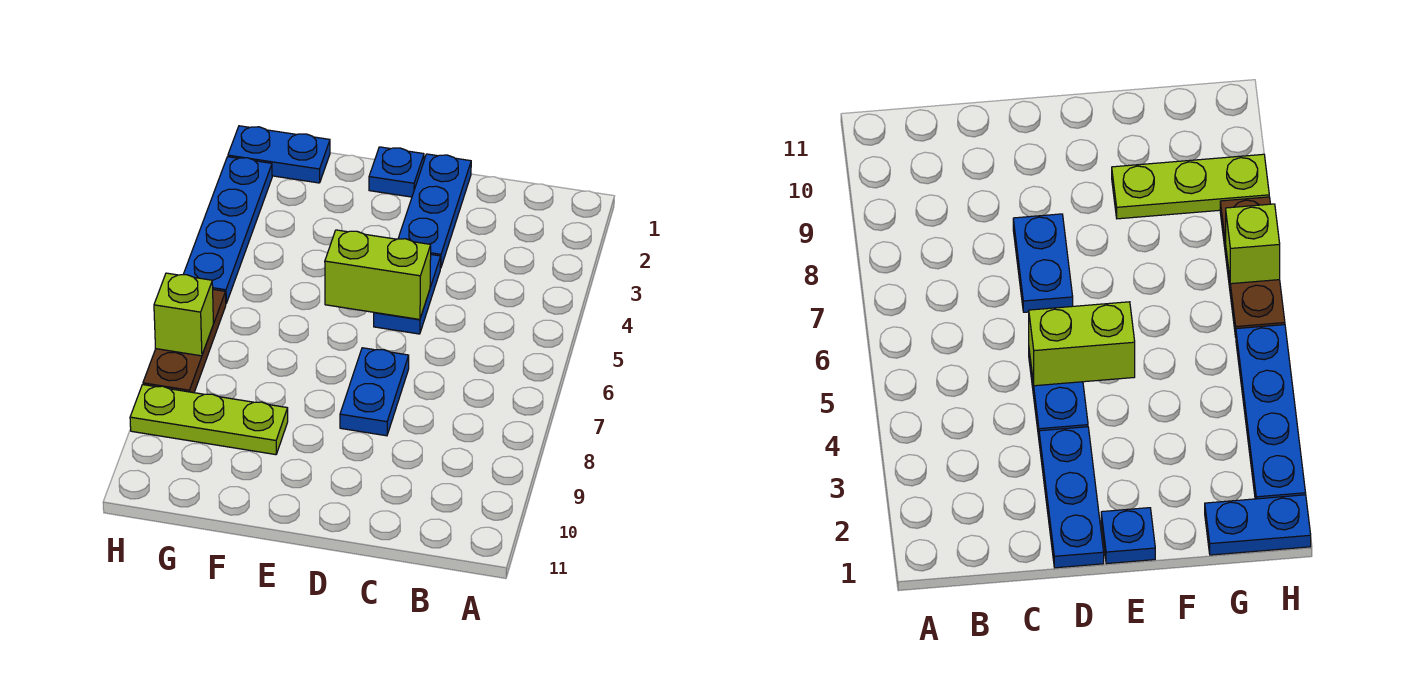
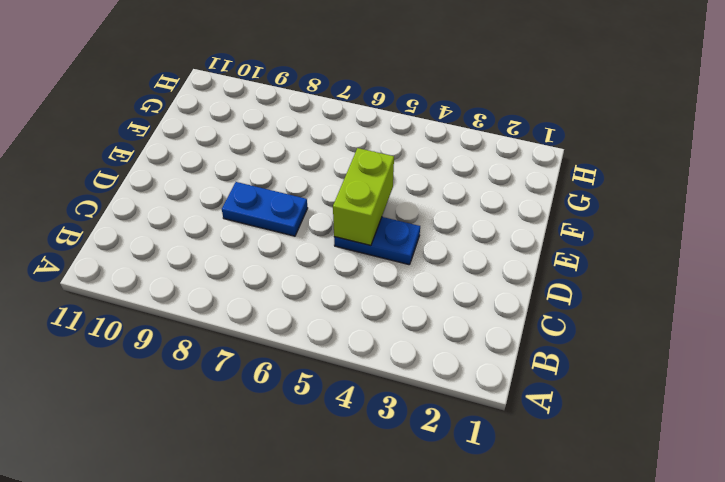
none -> blue plate D1:D3 level 1
none -> blue plate E1 level 1

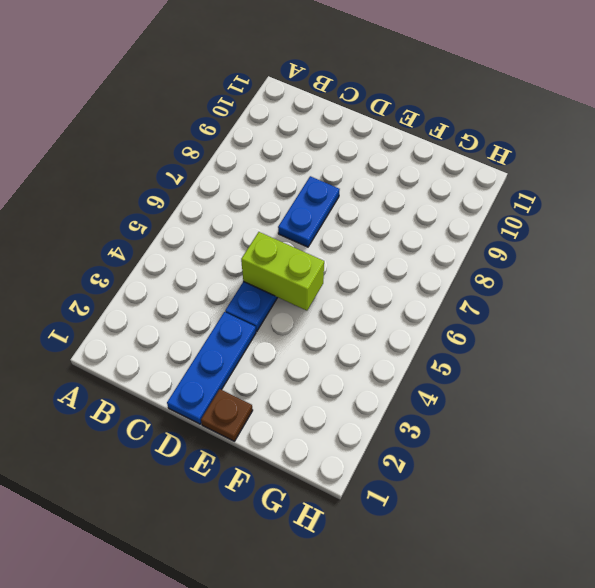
brown plate E1 level 1 -> blue plate E1 level 1
none -> lime plate F9:H9 level 1
none -> blue plate G1:H1 level 1

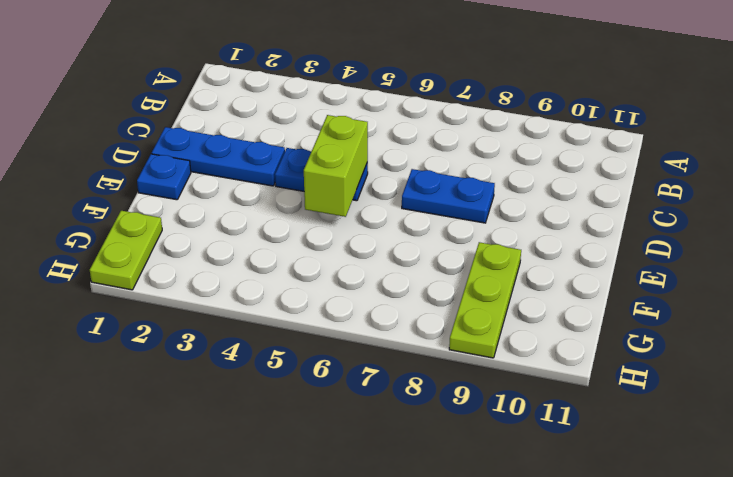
lime plate G1:H1 level 1 -> blue plate G1:H1 level 1
none -> blue plate H2:H5 level 1
none -> brown plate H6:H8 level 1

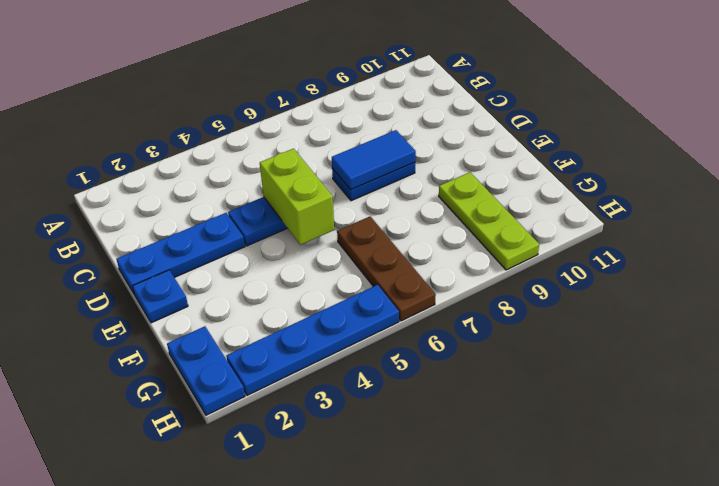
blue tile D7:D8 level 2 -> none
brown plate F6:H6 level 1 -> brown plate H6:H8 level 1
none -> lime brick H7 level 2

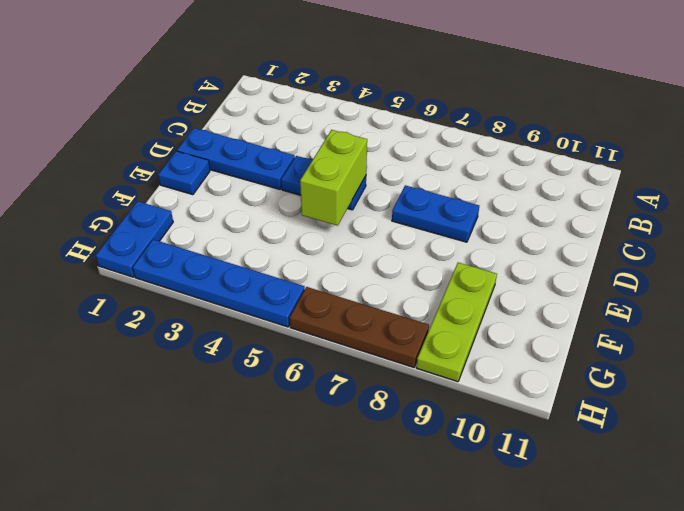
none -> lime brick H7 level 2

